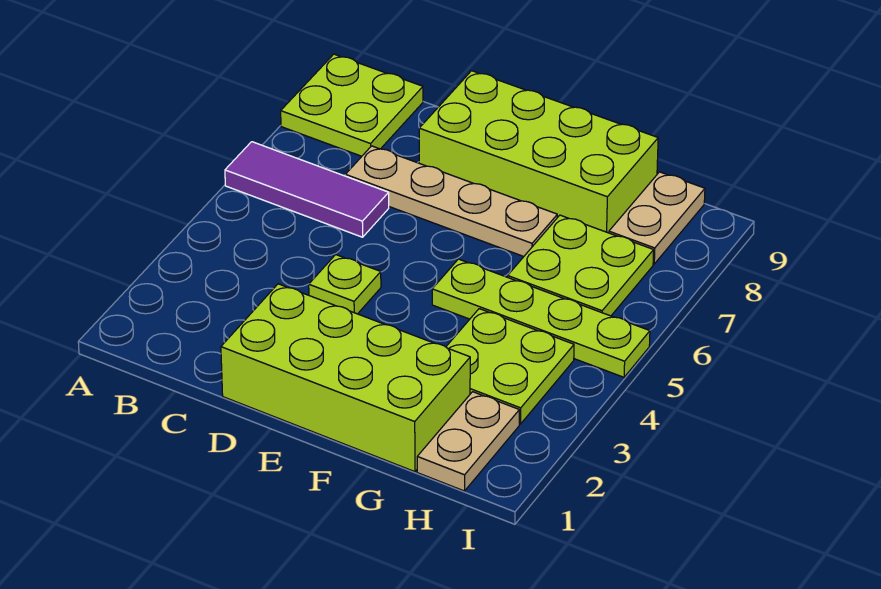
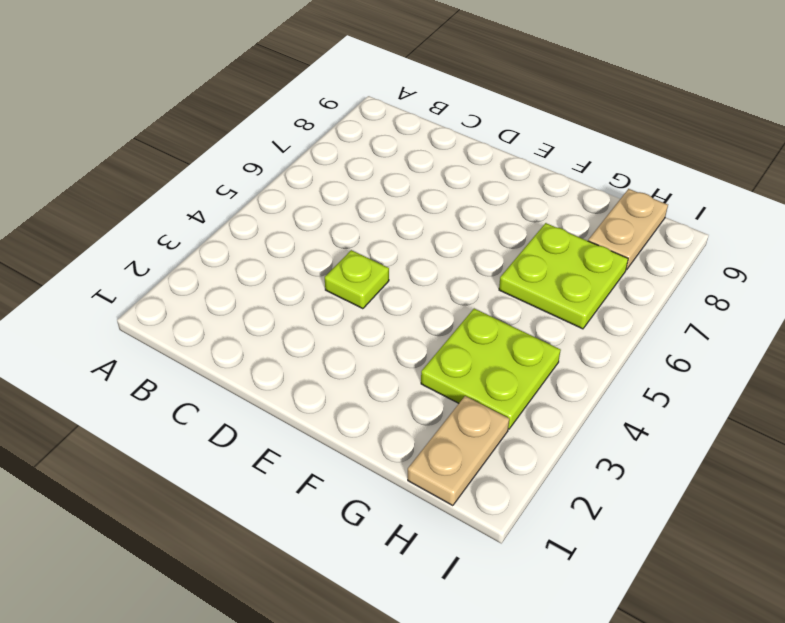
none -> purple tile A6:C6 level 1
none -> lime plate A8:B9 level 1

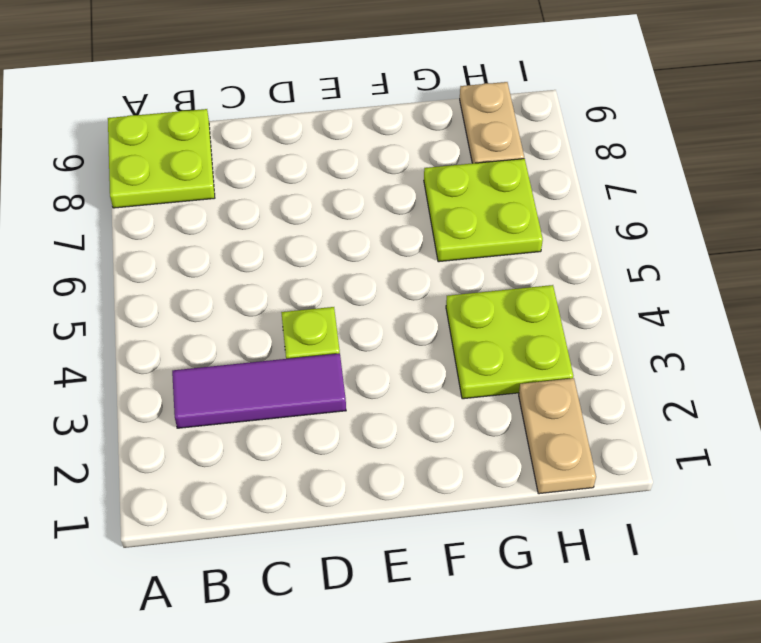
purple tile B3:D3 level 1 -> purple tile A6:C6 level 1
none -> tan plate C7:F7 level 1
none -> lime brick D1:G2 level 1

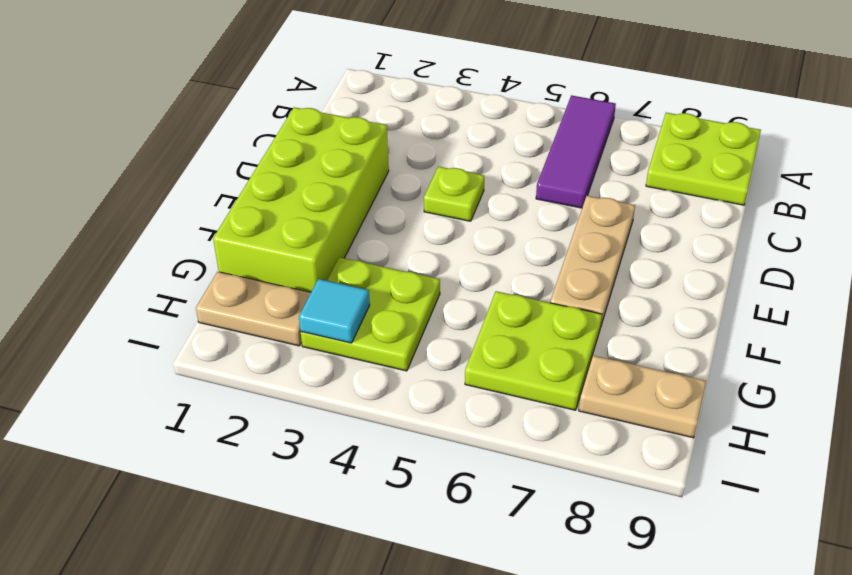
tan plate D7:F7 level 1 -> tan plate C7:F7 level 1
cyan tile H3 level 2 -> none
none -> lime brick D8:G9 level 1
none -> lime plate F5:I5 level 1

